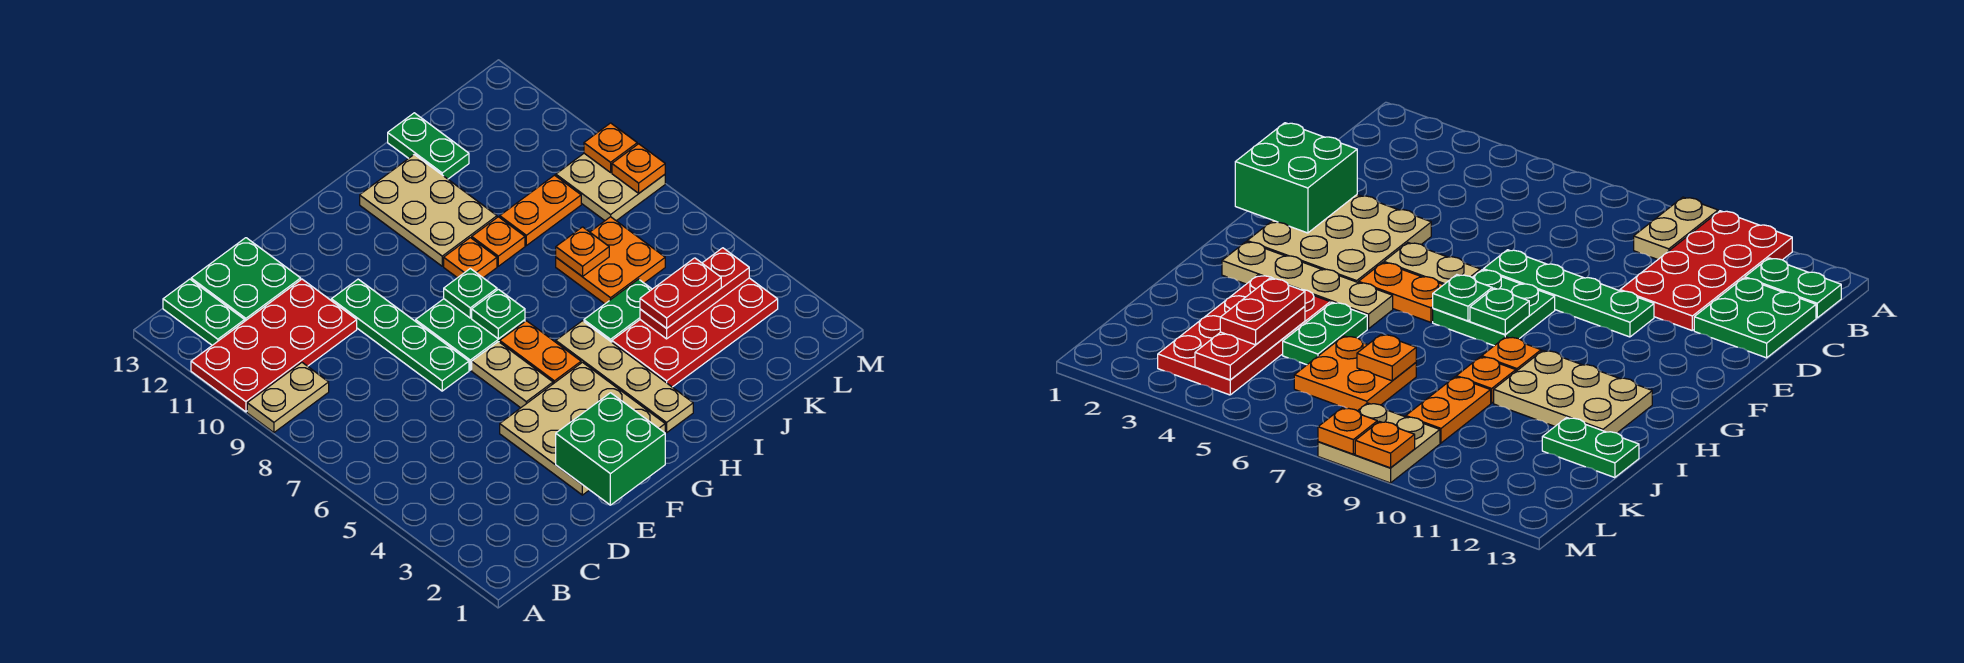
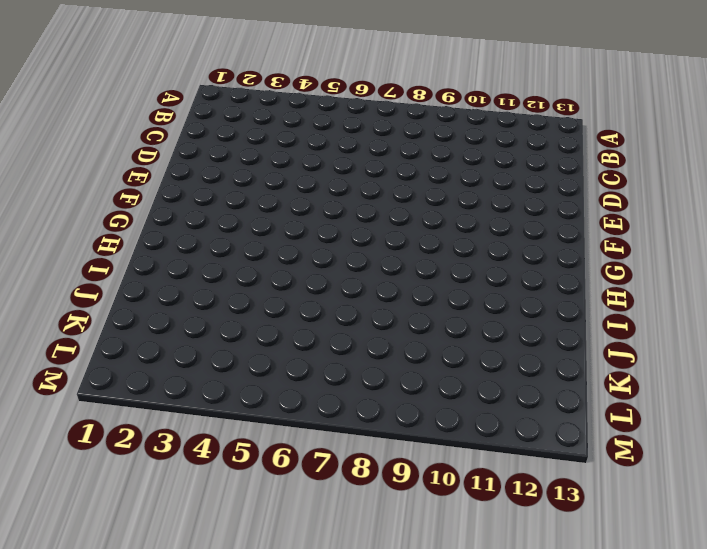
none -> tan plate A9:B9 level 1
none -> red plate A10:D11 level 1
none -> green plate B12:B13 level 1

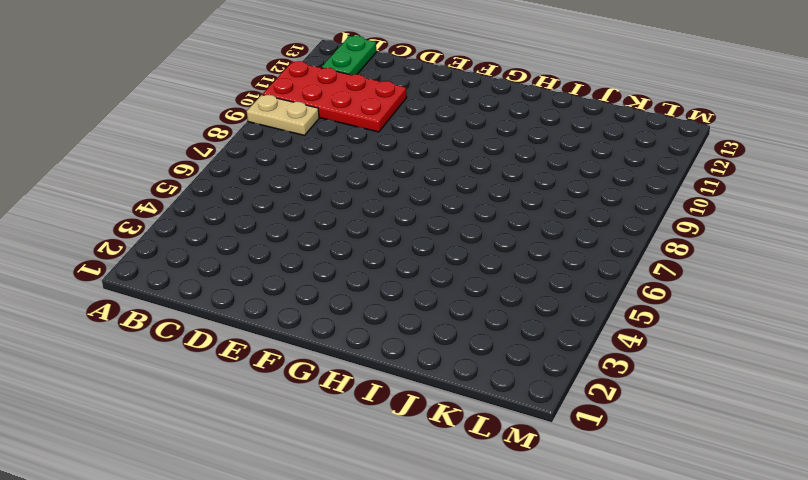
none -> green plate C12:D13 level 1
none -> tan plate E2:G4 level 1
none -> green plate E7:E10 level 1

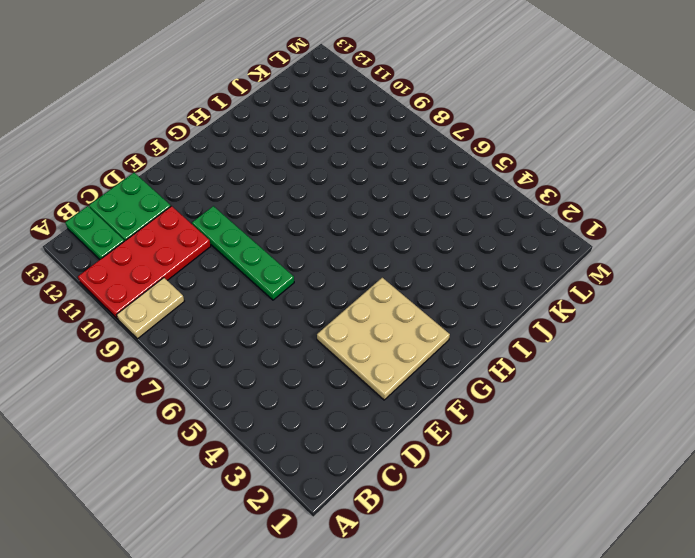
none -> tan plate F5:F6 level 1
none -> green plate F7:G8 level 1
none -> orange plate G5:G6 level 1

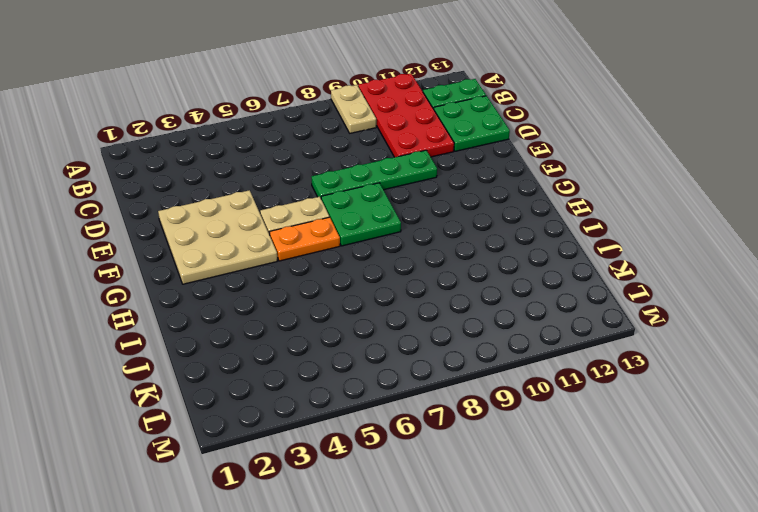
none -> tan plate H2:H5 level 1
none -> orange plate H9 level 1
none -> tan plate H10:I12 level 1

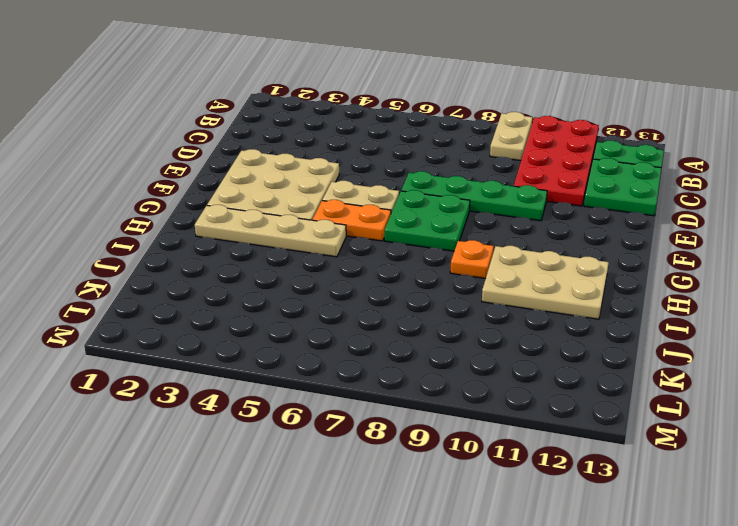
none -> red plate I3:L4 level 1
none -> green plate I5:J5 level 1
none -> orange plate I9 level 1

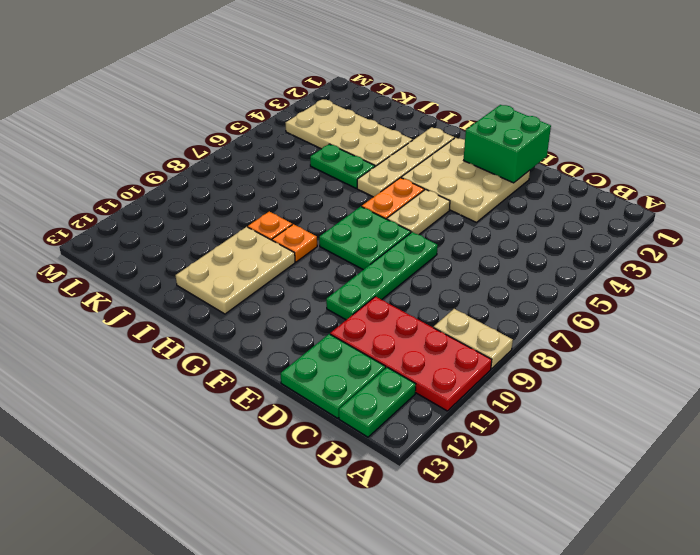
tan plate I3:L4 level 1 -> red plate I3:L4 level 1
none -> orange plate J6:K7 level 1
none -> orange plate J9:K9 level 1
none -> green plate J12:J13 level 1

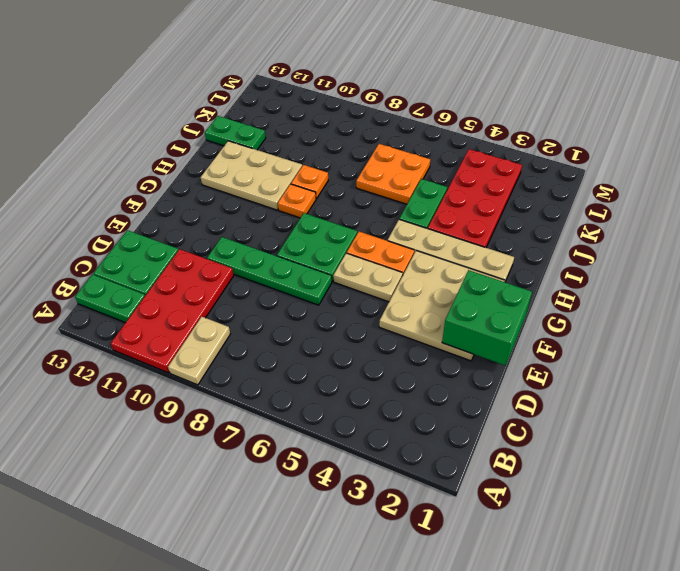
none -> orange plate J9:K9 level 1
none -> tan plate L8:M9 level 1
none -> green plate G7 level 2

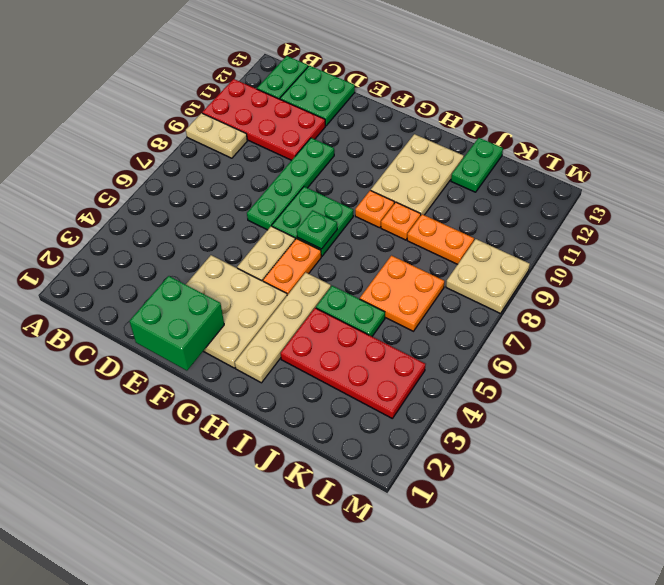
none -> green plate G8 level 2
none -> red plate J4:L4 level 2
none -> orange plate J7 level 2

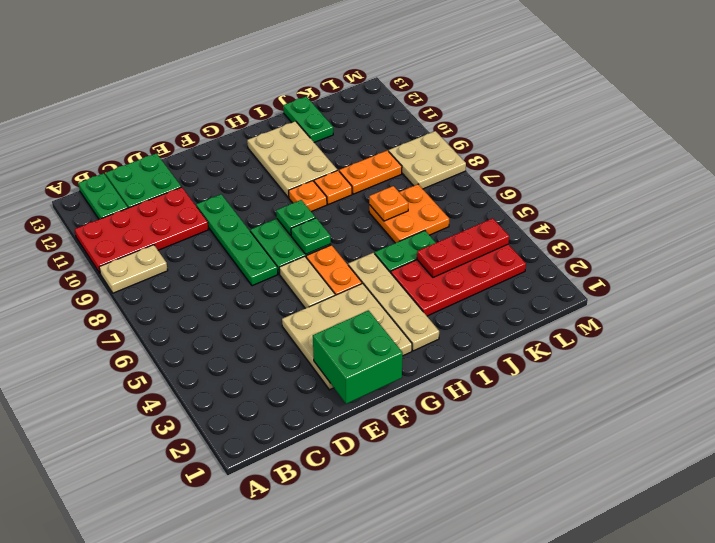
none -> orange plate M8 level 2
none -> orange plate M9 level 2
none -> red plate J4:K4 level 3

